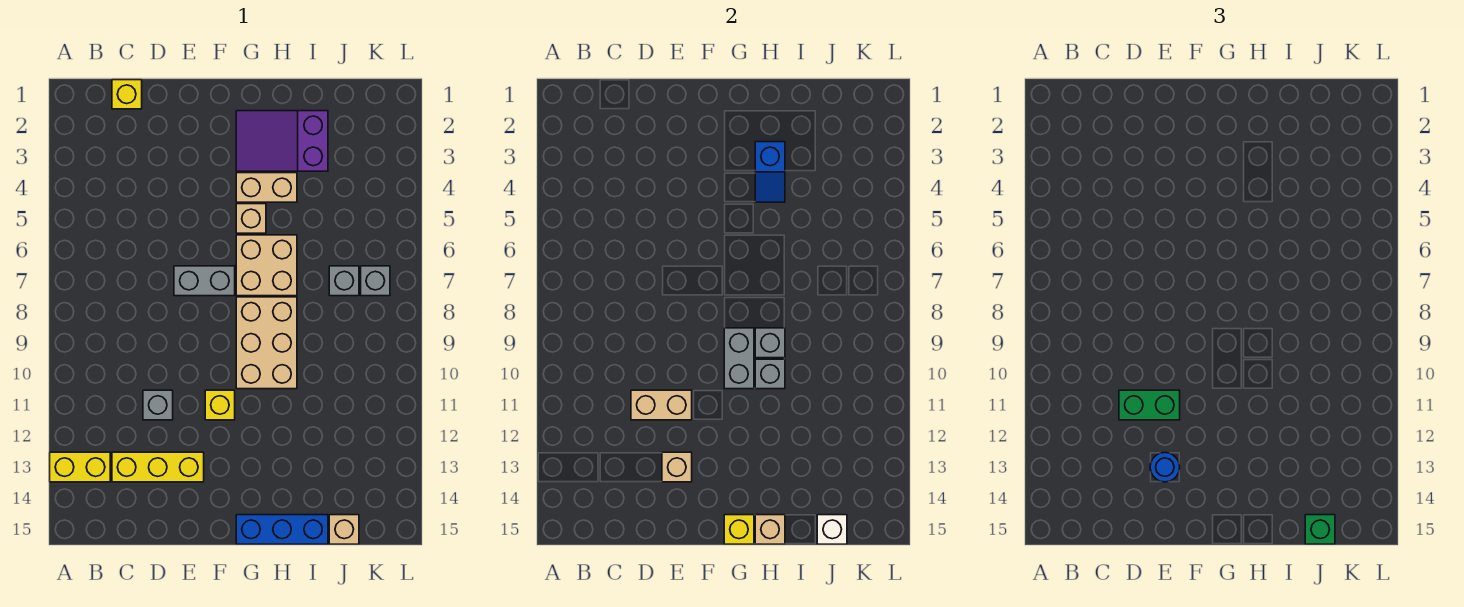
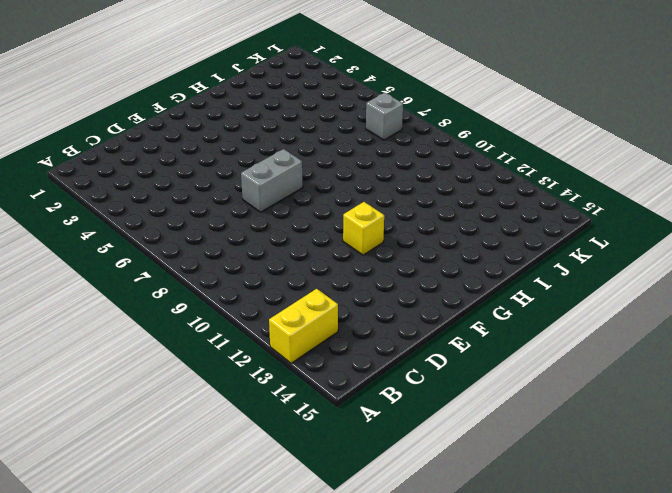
none -> yellow brick C1 level 1
none -> yellow brick C13:E13 level 1
none -> grey brick D11 level 1

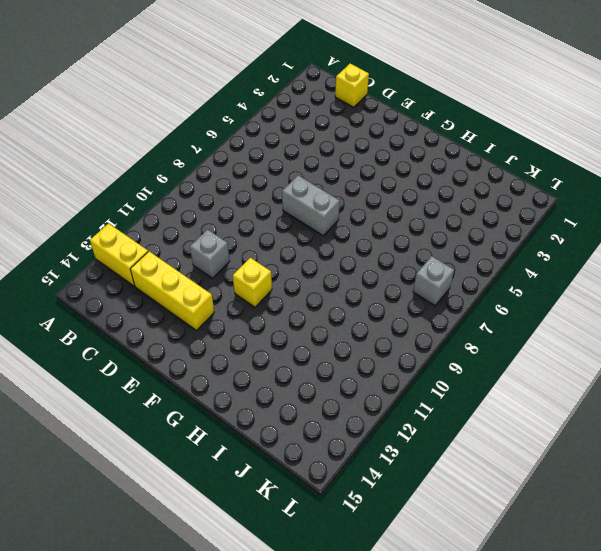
none -> purple slope G2:I3 level 1 top I
none -> tan brick G4:H4 level 1
none -> tan brick G5 level 1

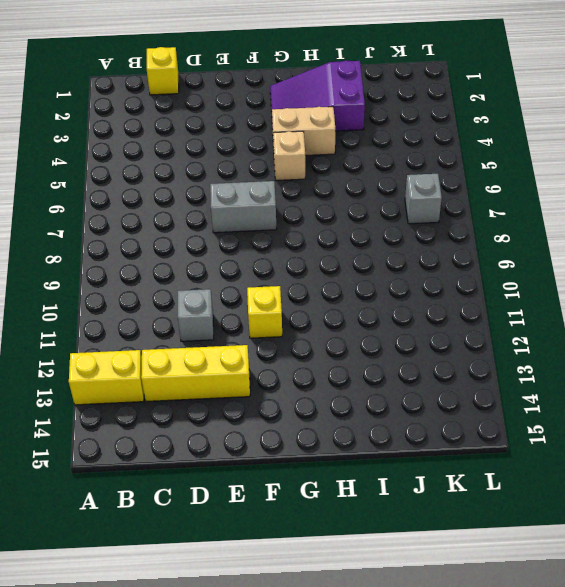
none -> tan brick G6:H7 level 1
none -> tan brick G8:H10 level 1
none -> blue brick G15:I15 level 1

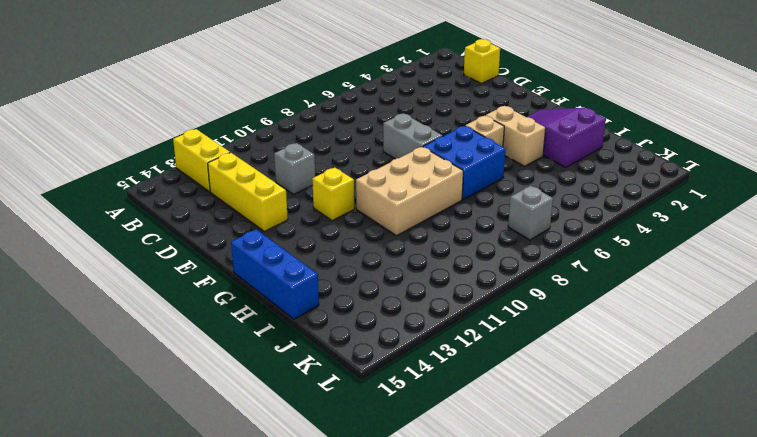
blue brick G6:H7 level 1 -> tan brick G6:H7 level 1
none -> grey brick J7 level 1
none -> tan brick J15 level 1
none -> tan brick D11:E11 level 2

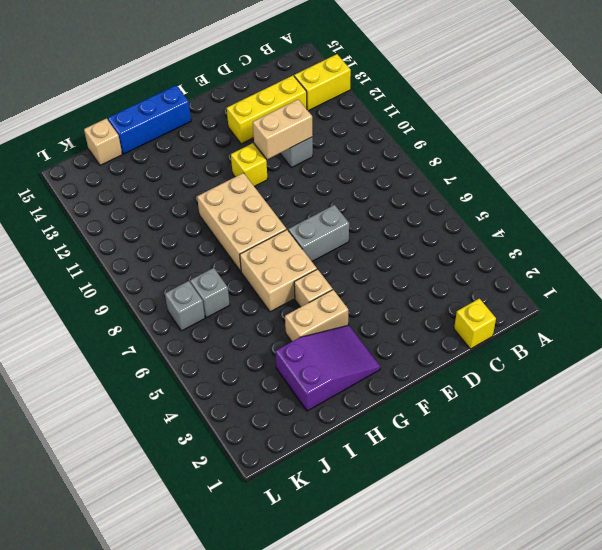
none -> tan brick E13 level 2
none -> grey brick G9:G10 level 2
none -> yellow brick G15 level 2

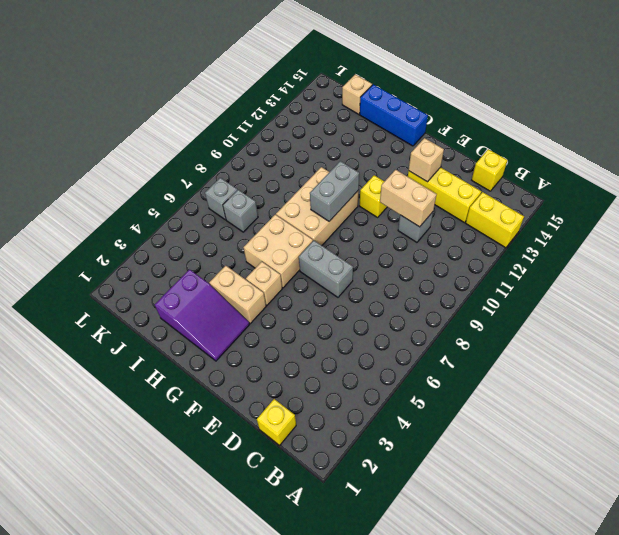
yellow brick C15 level 1 -> yellow brick G15 level 2
none -> blue slope H3:H4 level 2 top 3
none -> grey brick H9 level 2
none -> grey brick H10 level 2

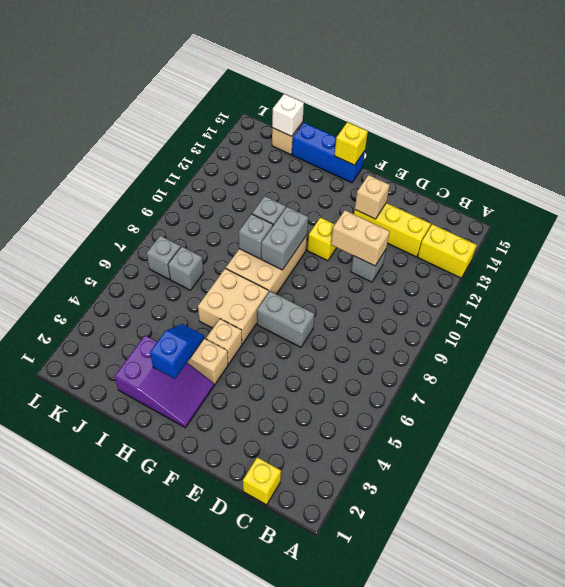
none -> tan brick H15 level 2
none -> green brick D11:E11 level 3
none -> blue round brick E13 level 3

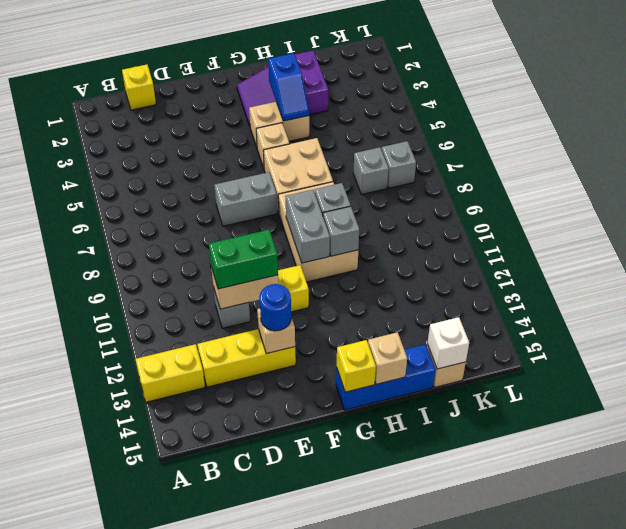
none -> green brick J15 level 3

